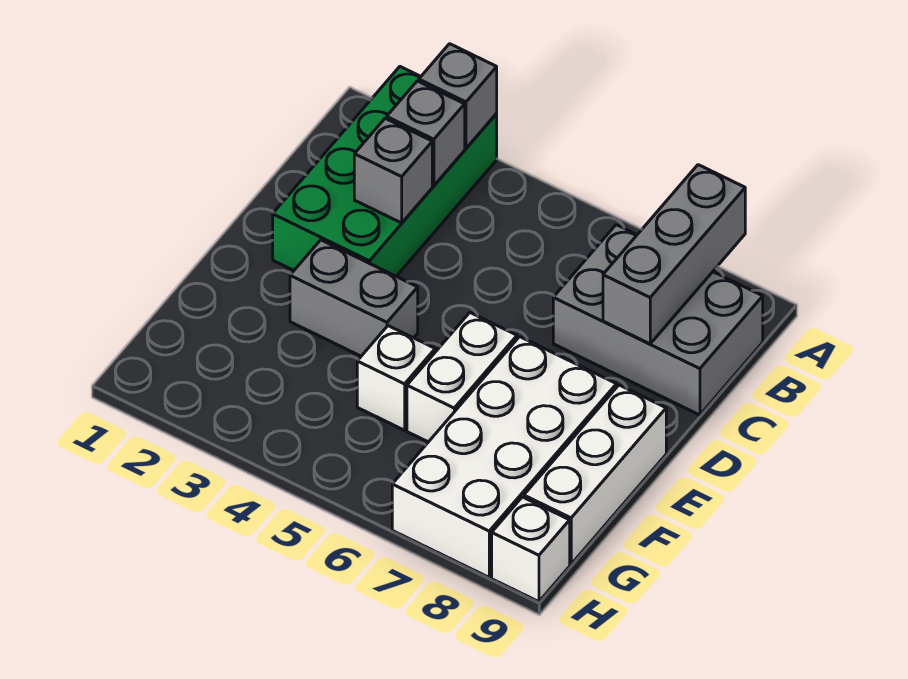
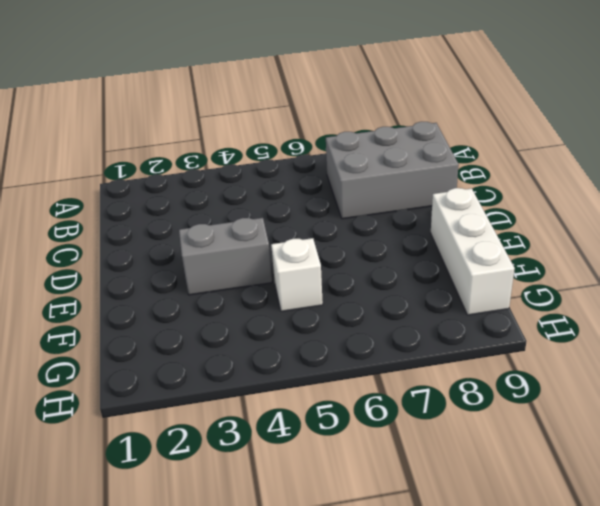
none -> green brick A2:D3 level 1
none -> white brick E6:F6 level 1
none -> white brick E7:H8 level 1

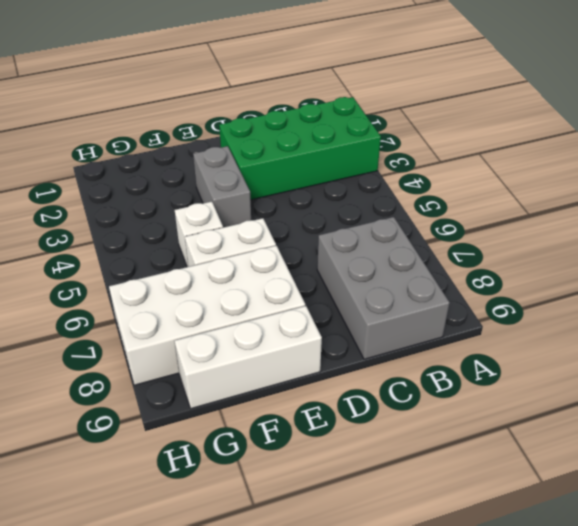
none -> white brick H9 level 1
none -> grey brick A3 level 2
none -> grey brick A8:C8 level 2

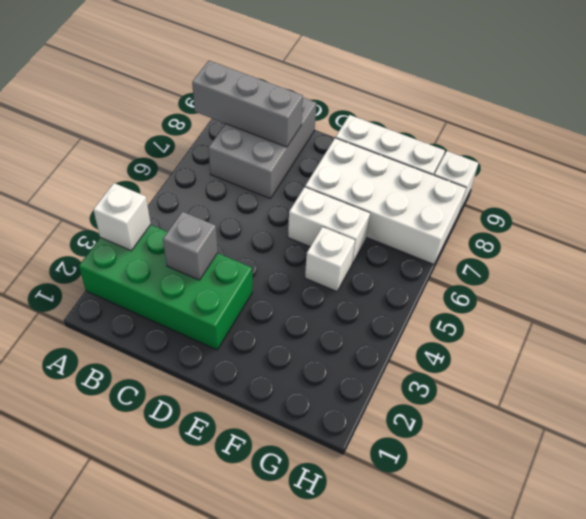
white brick A3 level 2 -> grey brick A3 level 2
none -> grey brick E3:E4 level 1
none -> grey brick B3 level 2

